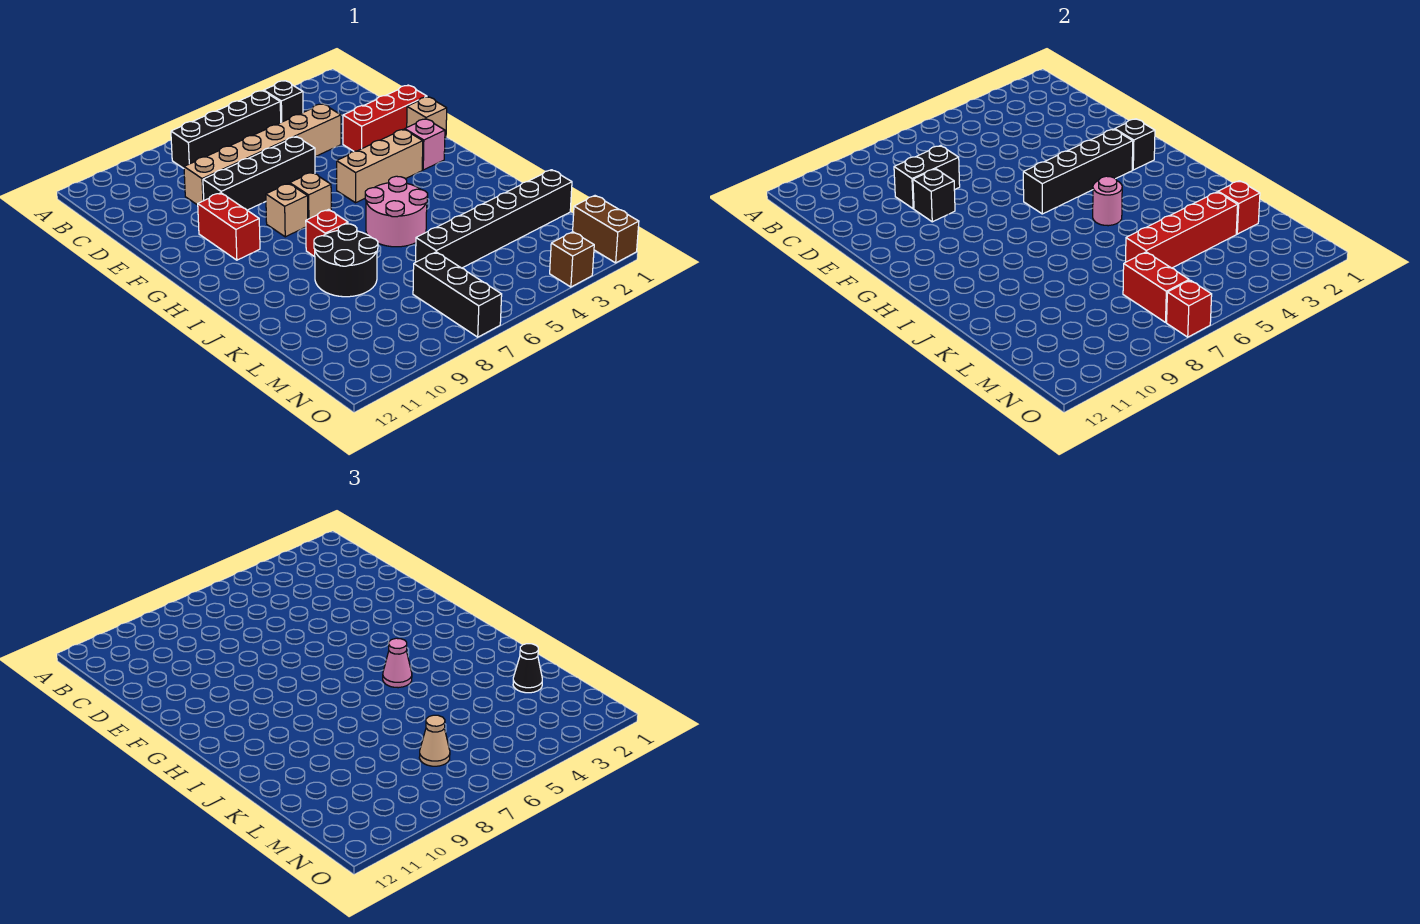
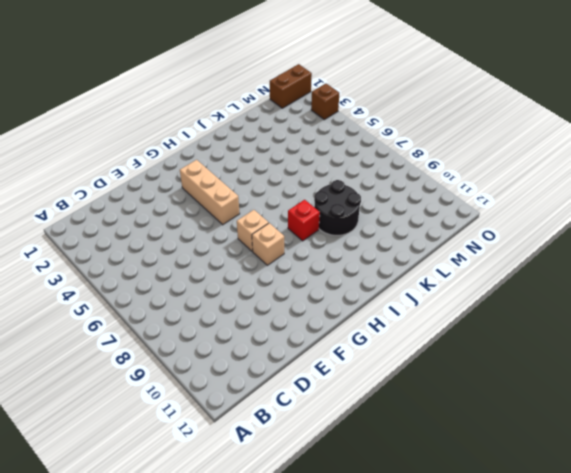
none -> black brick B4 level 1
none -> black brick B5:B8 level 1
none -> tan brick D4:D9 level 1
none -> red brick E1:E3 level 1

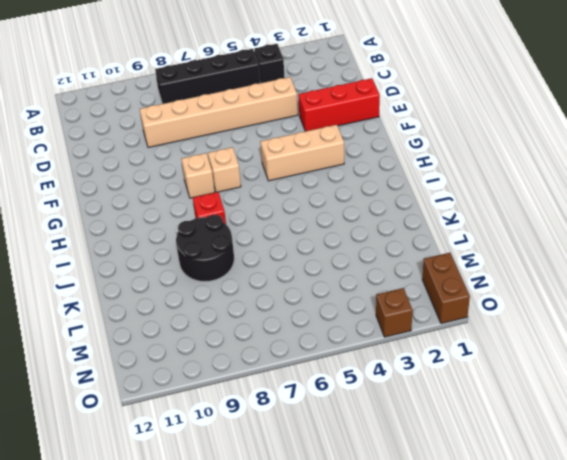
none -> black brick E6:E9 level 1
none -> tan brick F1 level 1
none -> red brick F10:G10 level 1
none -> pink brick G2 level 1

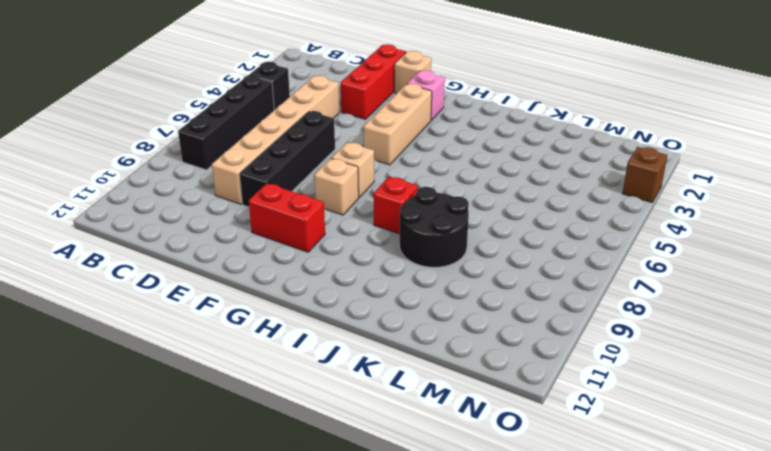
none -> pink round brick I5:J6 level 1
none -> black brick L1:L6 level 1
none -> black brick M7:O7 level 1
none -> brown brick N1:O1 level 1

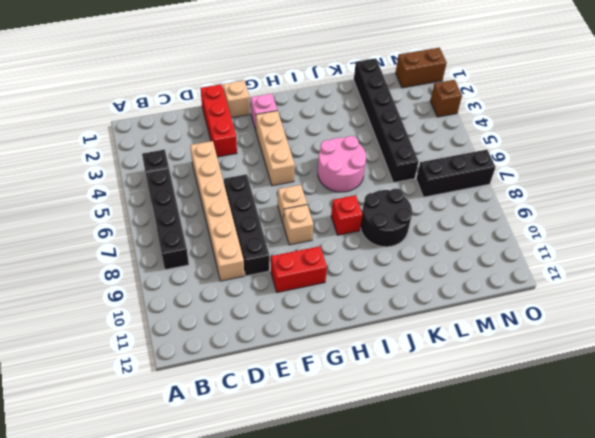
none -> black brick D8:D9 level 2
none -> black brick E9 level 2
none -> black brick G2 level 2
none -> black brick G3:G6 level 2

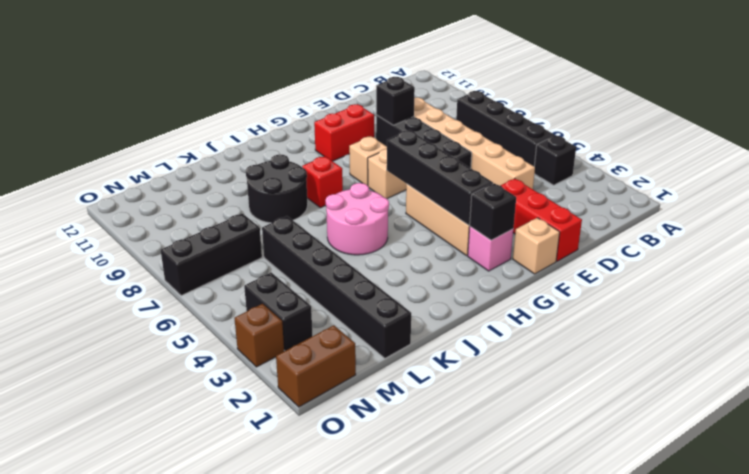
black brick N3:N4 level 1 -> black brick D8:D9 level 2
none -> pink round brick I5 level 2
none -> red brick L2 level 2
none -> red brick L3:L6 level 2
none -> red brick M7:N7 level 2

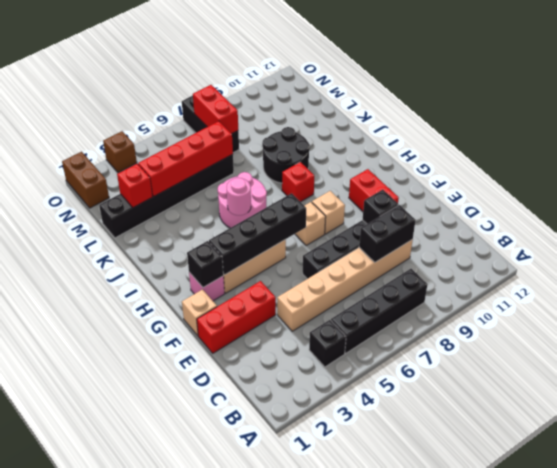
none -> red brick O7 level 2
none -> pink cone I5 level 3
none -> black cone L2 level 3
none -> tan cone M7 level 3

